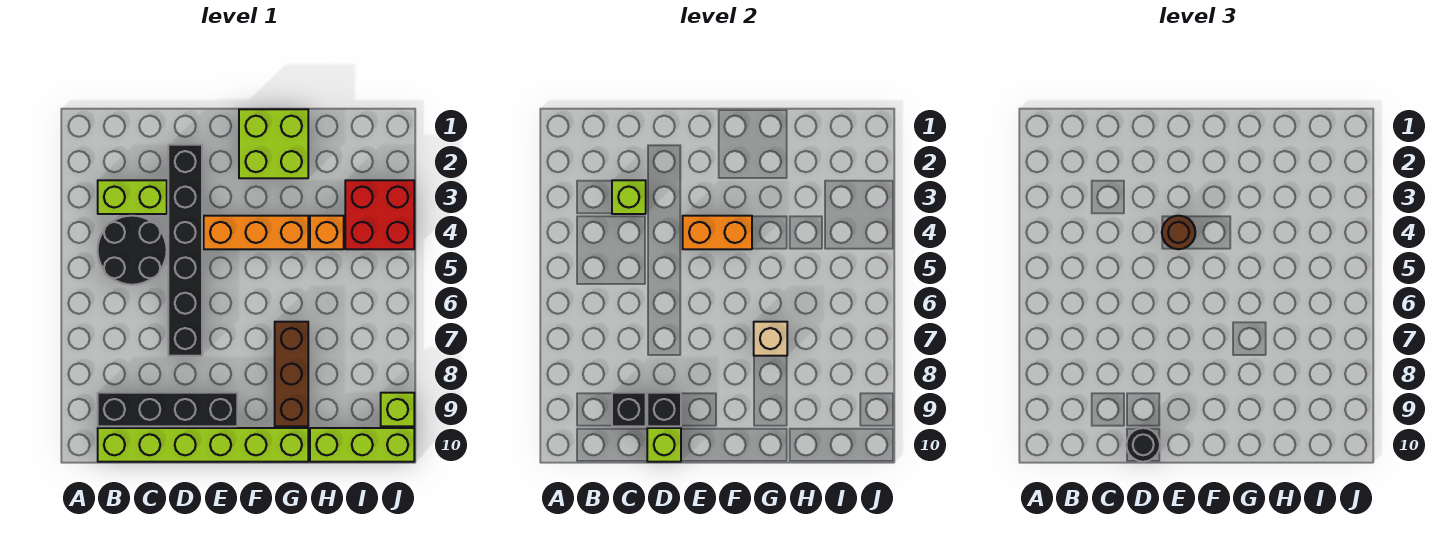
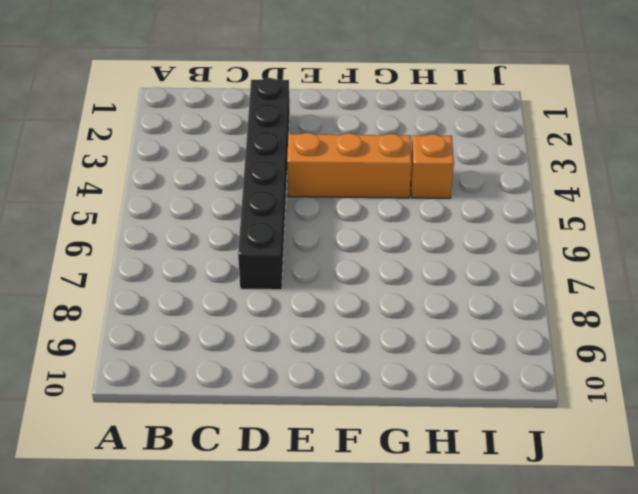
none -> lime brick B3:C3 level 1
none -> black round brick B4:C5 level 1
none -> black brick B9:E9 level 1

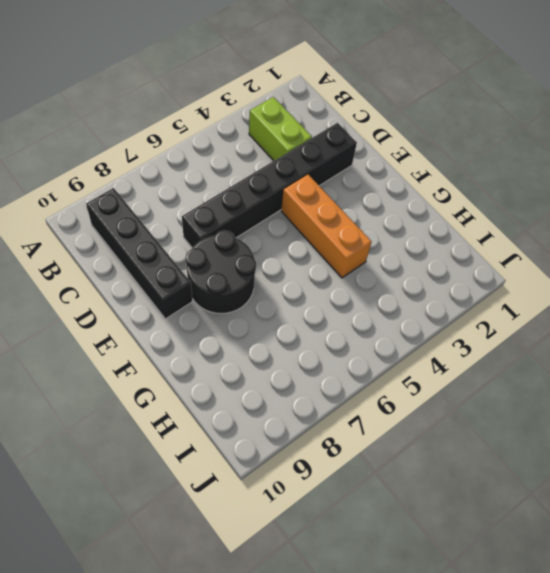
black round brick E7:F8 level 1 -> black round brick B4:C5 level 1
none -> lime brick B10:G10 level 1
none -> lime brick F1:G2 level 1
none -> brown brick G7:G9 level 1

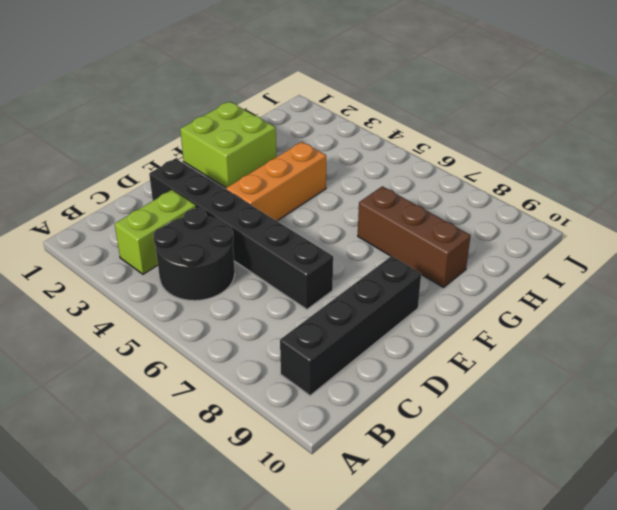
none -> lime brick B10:G10 level 1
none -> orange brick H4 level 1
none -> lime brick H10:J10 level 1

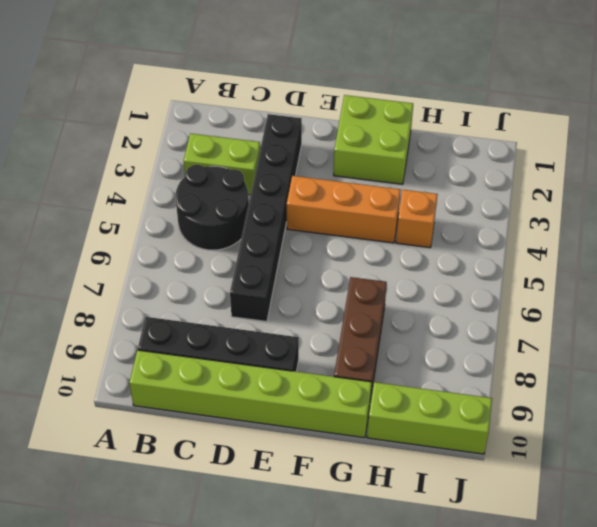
none -> red brick I3:J4 level 1
none -> lime brick J9 level 1
none -> lime brick C3 level 2

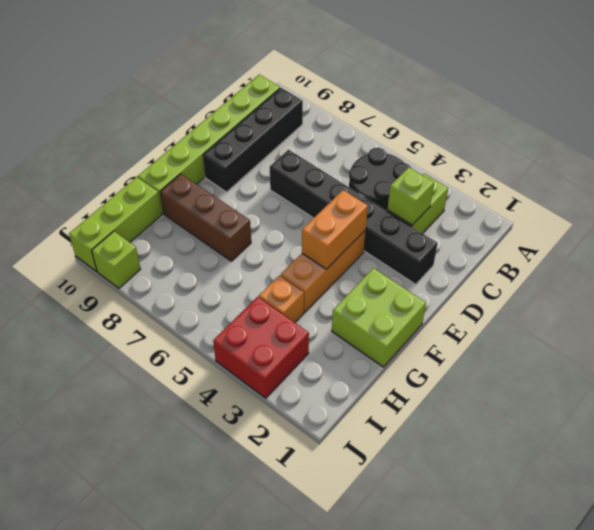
none -> black brick C9 level 2
none -> black brick D9 level 2
none -> lime brick D10 level 2

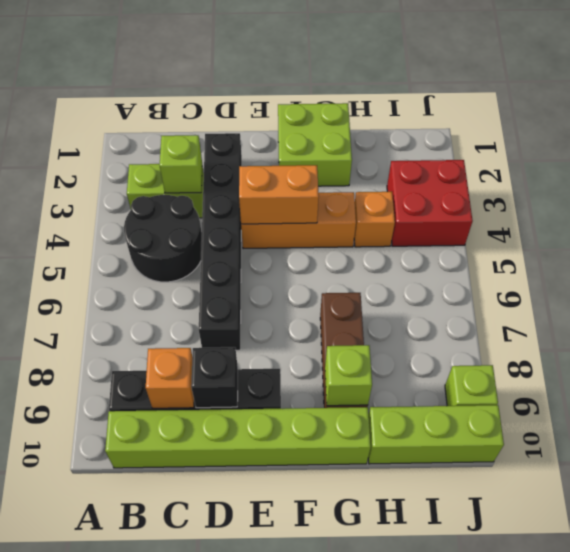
orange brick C9 level 2 -> black brick C9 level 2
lime brick G9 level 2 -> lime brick D10 level 2
none -> tan brick G7 level 2
none -> black round brick D10 level 3
none -> brown round brick E4 level 3

